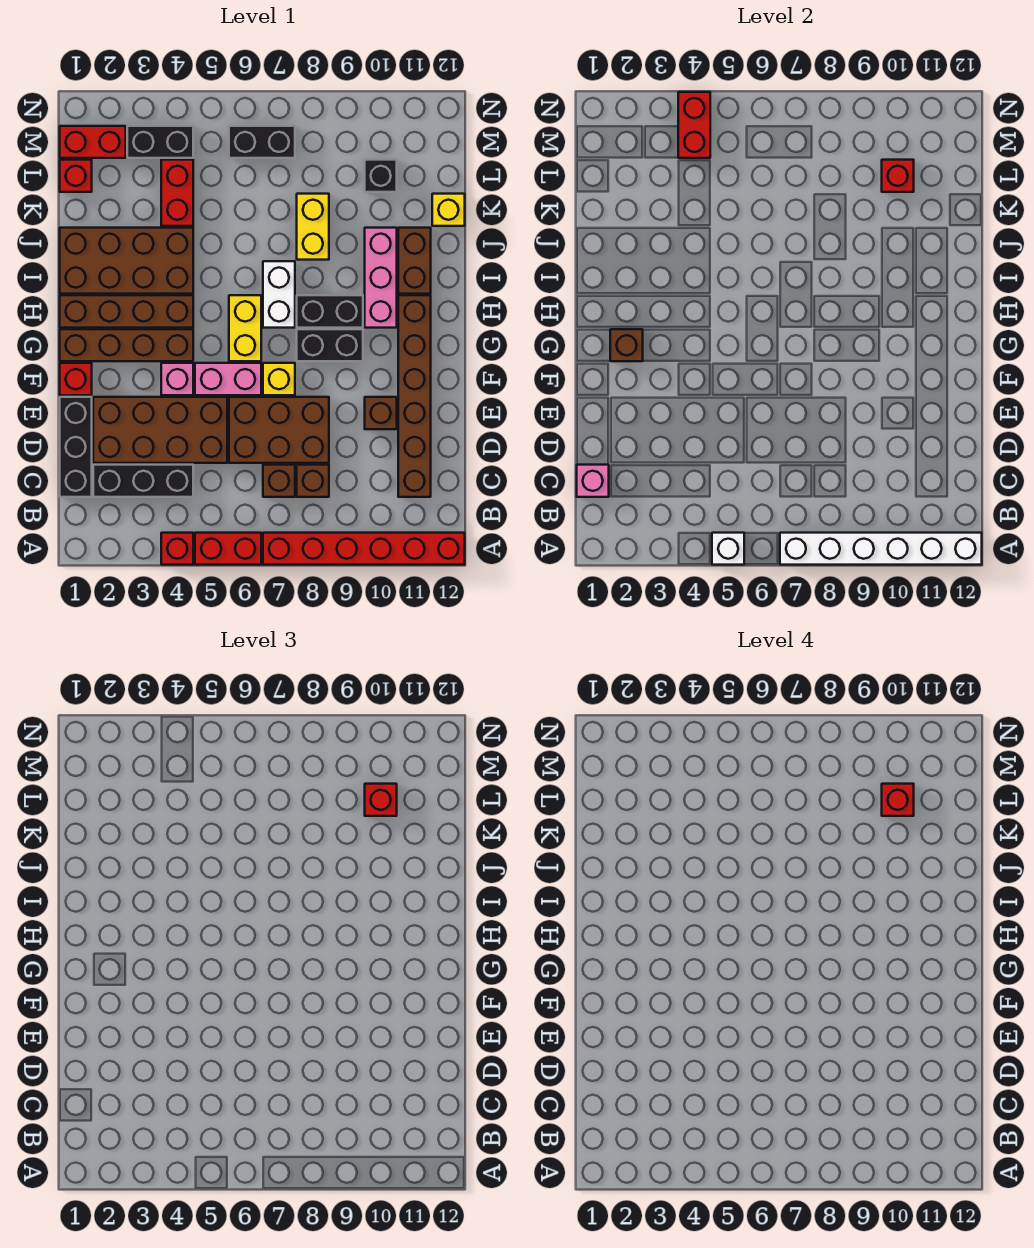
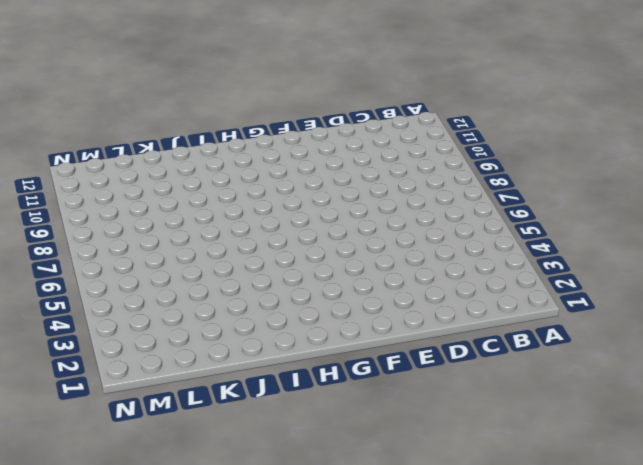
none -> red brick A4 level 1
none -> red brick A5:A6 level 1
none -> red brick A7:A12 level 1
none -> black brick C1:E1 level 1

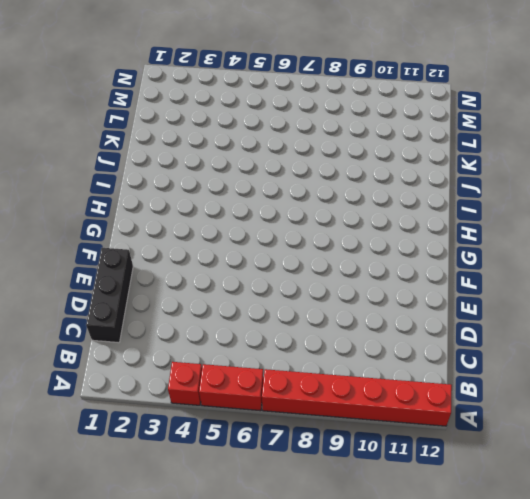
none -> black brick C2:C4 level 1
none -> brown brick C7 level 1
none -> brown brick C8 level 1
none -> brown brick C11:H11 level 1

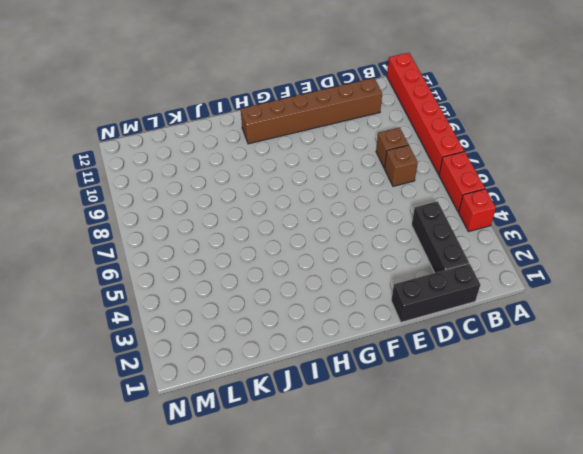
none -> brown brick D2:E5 level 1
none -> brown brick D6:E8 level 1
none -> brown brick E10 level 1
none -> red brick F1 level 1

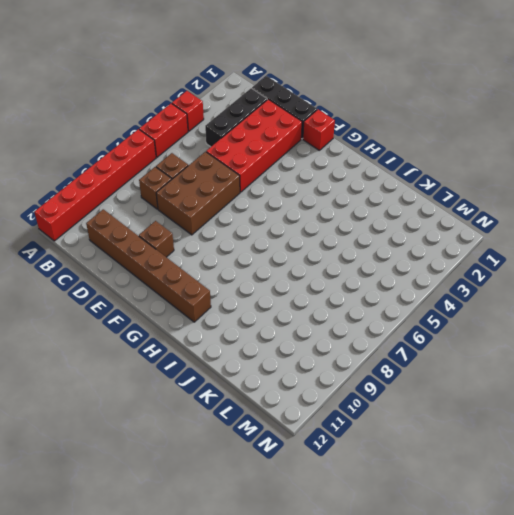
red brick D2:E5 level 1 -> brown brick D2:E5 level 1
none -> pink brick F4 level 1
none -> pink brick F5:F6 level 1
none -> yellow brick F7 level 1
none -> brown brick G1:G4 level 1

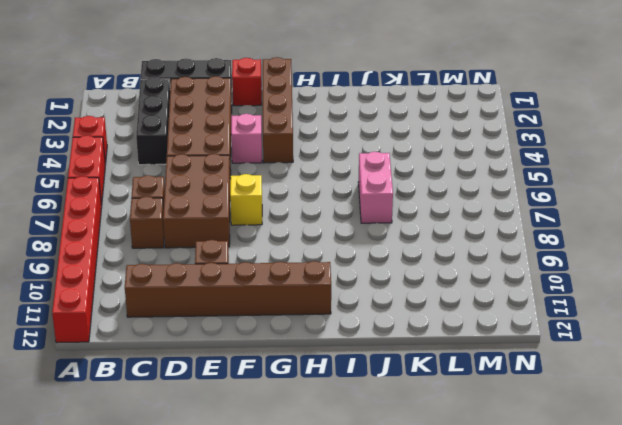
pink brick J6:J7 level 1 -> pink brick F5:F6 level 1
none -> yellow brick G6:H6 level 1
none -> black brick G8:G9 level 1
none -> brown brick H1:H4 level 1
none -> white brick H7:I7 level 1

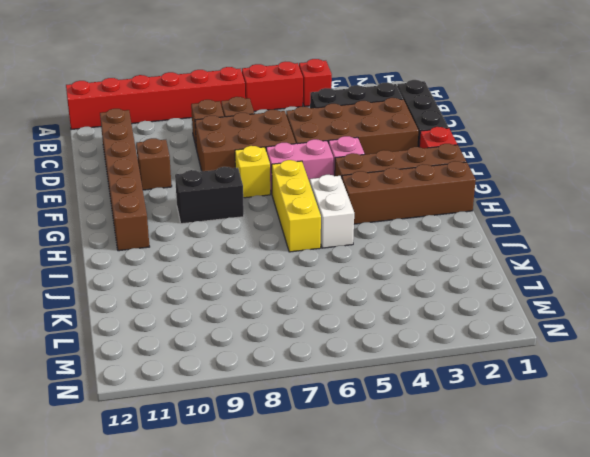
yellow brick G6:I6 level 1 -> yellow brick G6:H6 level 1
white brick H5:I5 level 1 -> white brick H7:I7 level 1
none -> black brick H8:H9 level 1
none -> pink brick H10:J10 level 1
none -> brown brick I1:J4 level 1
none -> brown brick I11:J11 level 1

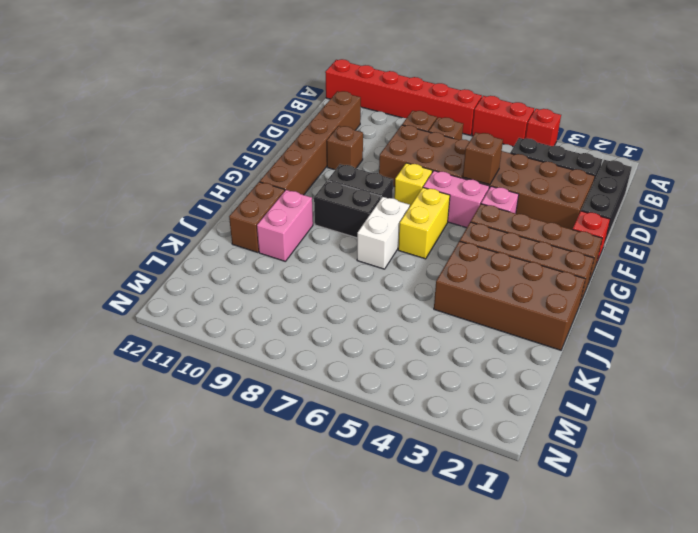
brown brick E5 level 2 -> brown brick G2 level 2
pink brick I10:J10 level 1 -> pink brick H10:J10 level 1
none -> yellow brick J8:K8 level 1
none -> red brick K4:L4 level 1
none -> yellow brick K12 level 1
none -> red brick L1 level 1

